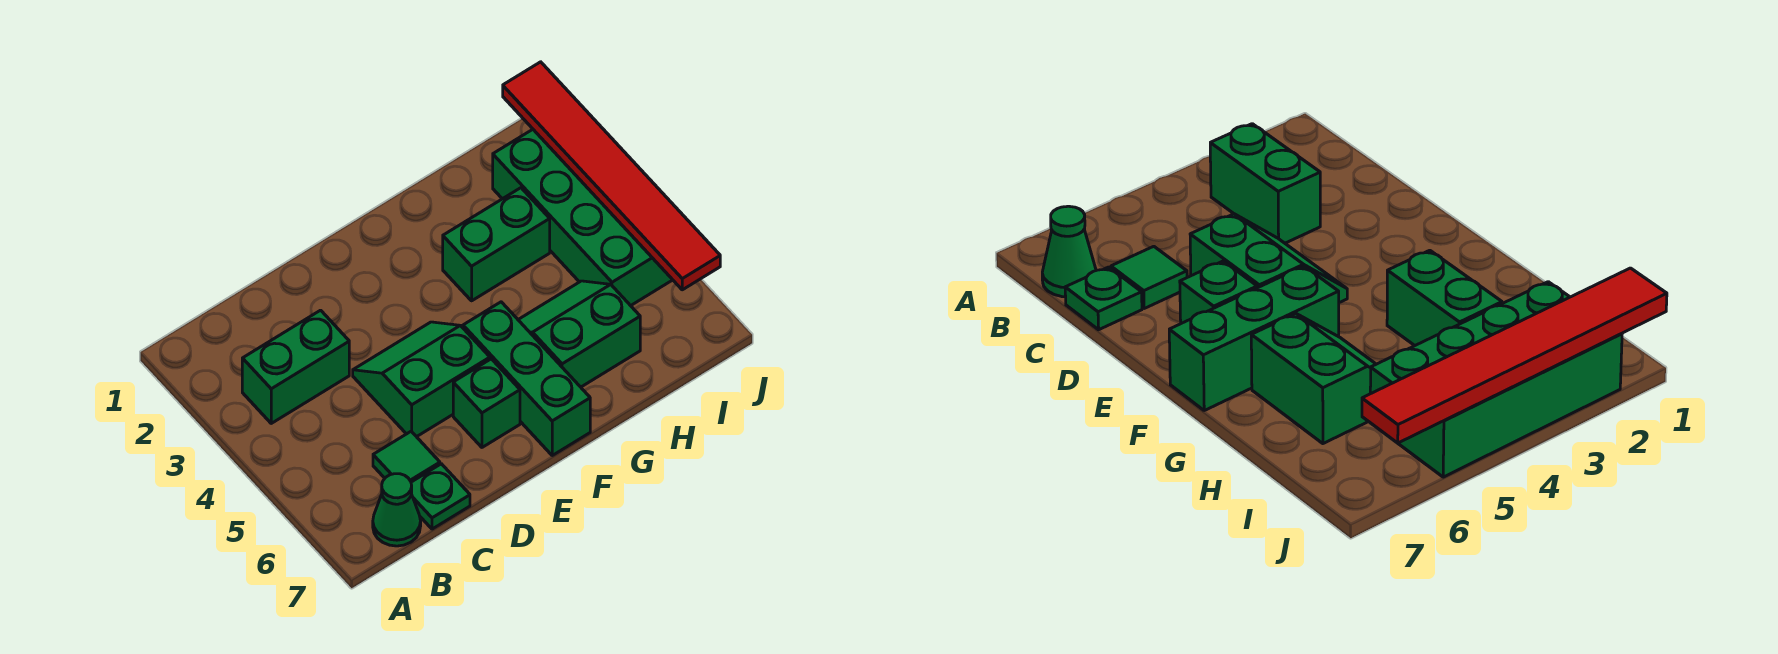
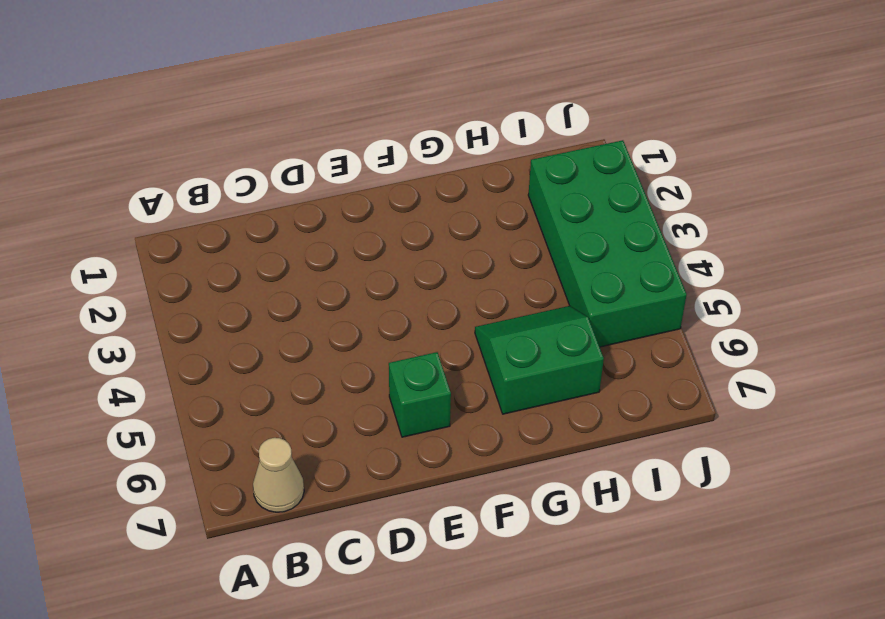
tan cone B7 level 1 -> green cone B7 level 1
none -> green brick B3:C3 level 1
none -> green tile C6 level 1

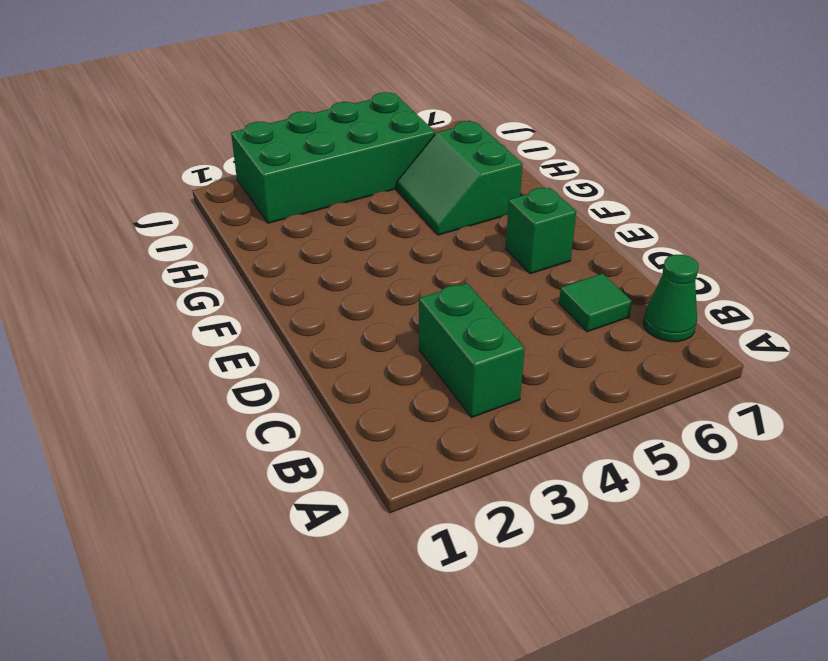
none -> green plate C7 level 1
none -> green slope D4:E5 level 1 top 5

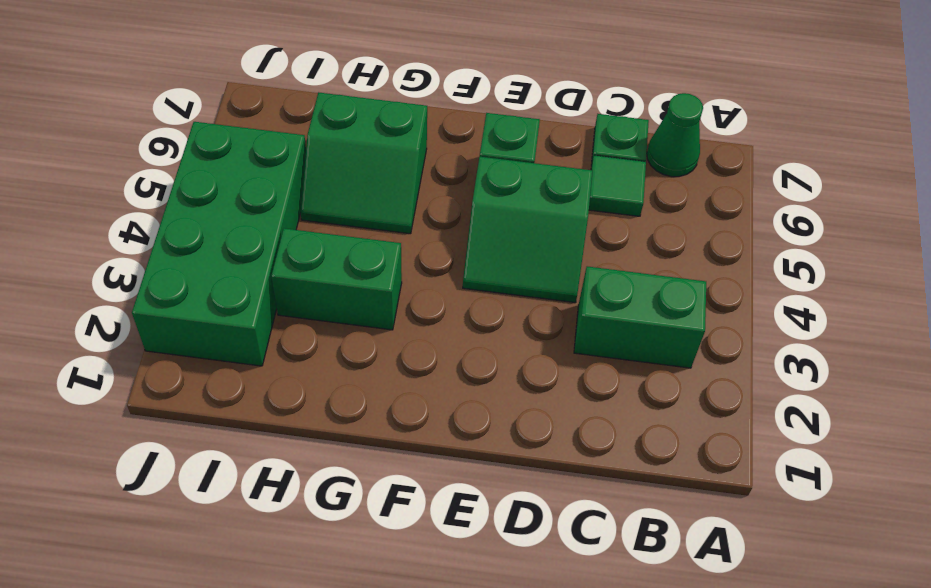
none -> green brick F5:F7 level 1
none -> red tile J1:J6 level 2

